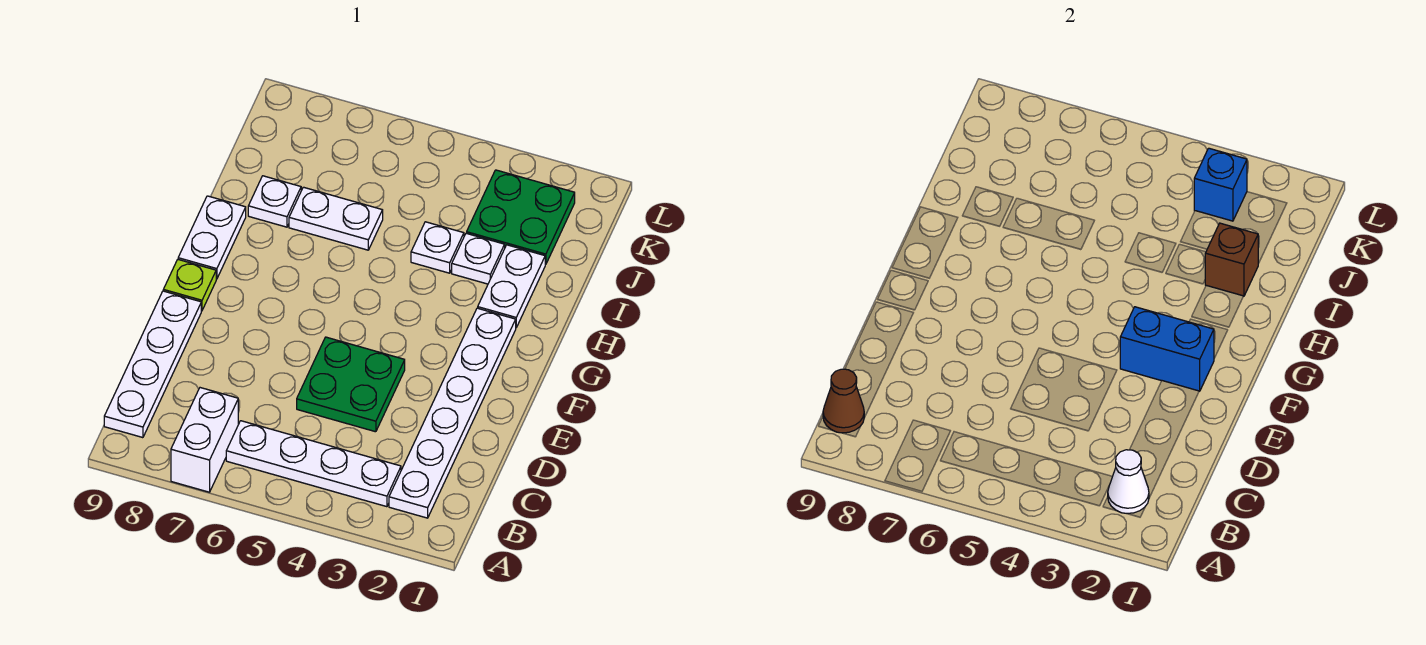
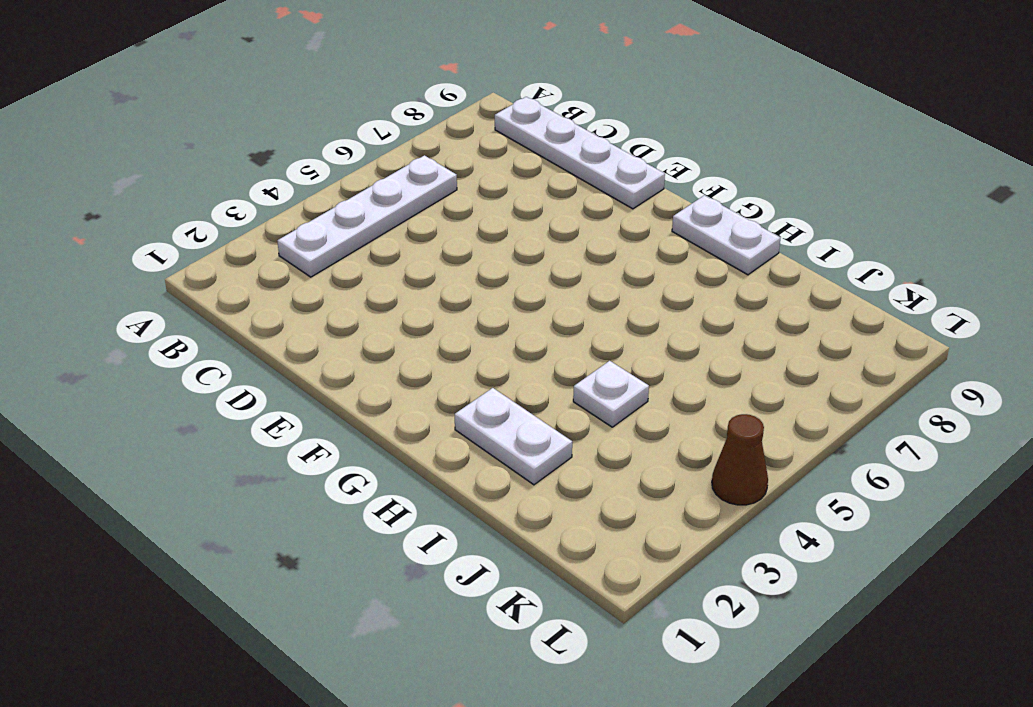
brown cone L4 level 1 -> brown cone B9 level 2
none -> white brick A7:B7 level 1
none -> white plate B2:G2 level 1
none -> green plate D4:E5 level 1

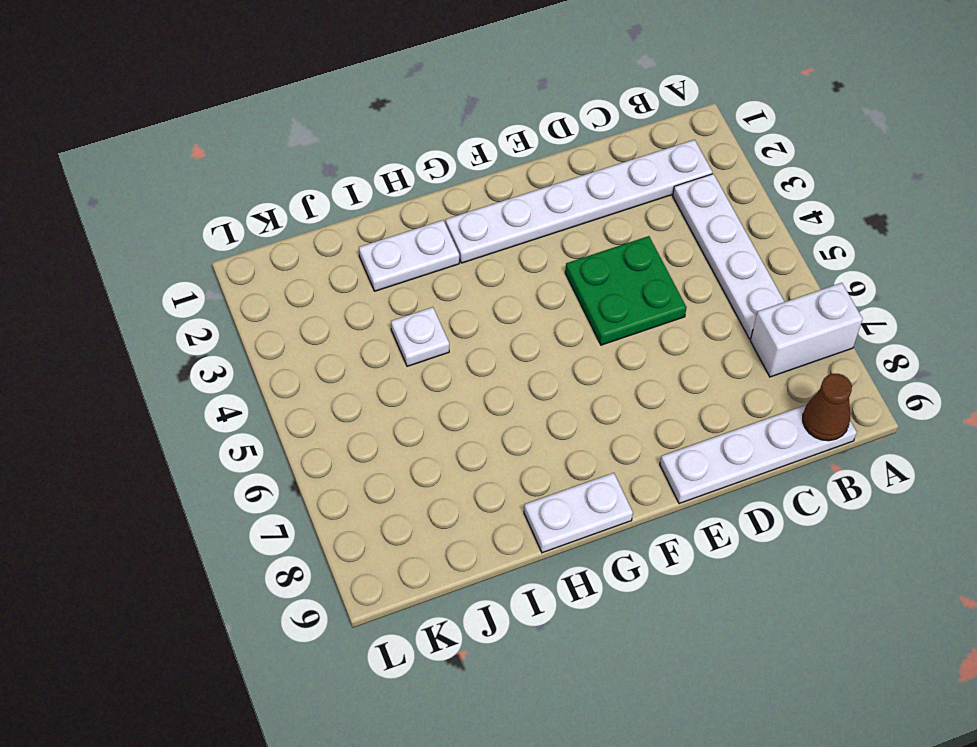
none -> lime plate F9 level 1
none -> white plate I3 level 1
none -> white plate I6:I7 level 1

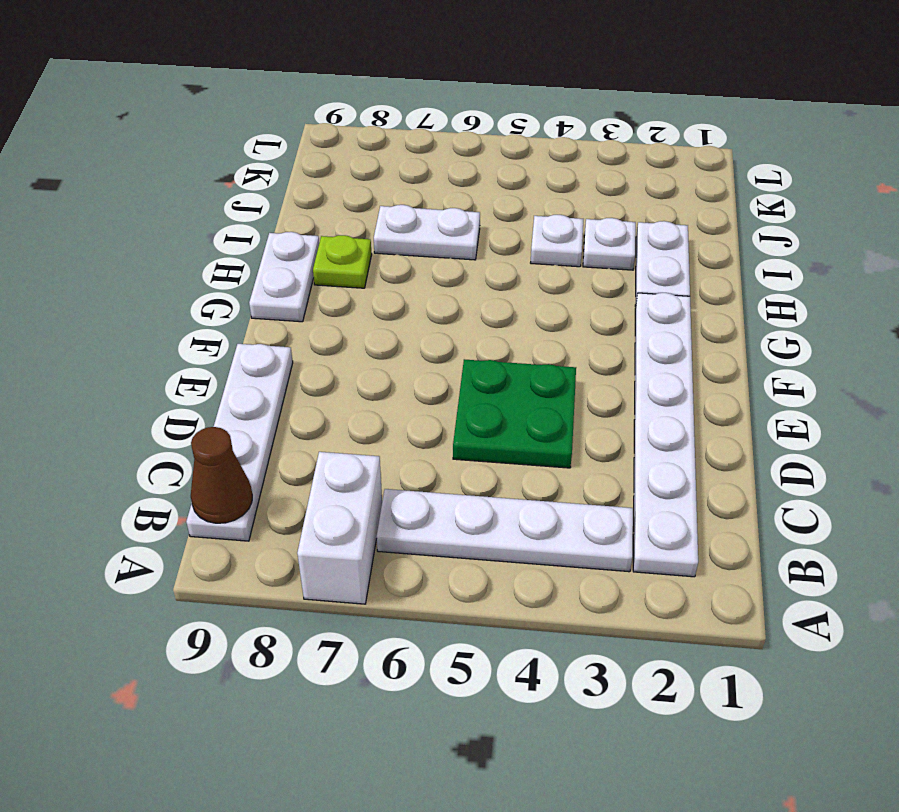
lime plate H8 level 1 -> lime plate F9 level 1
none -> white plate I8 level 1
none -> green plate J2:K3 level 1
none -> white cone B2 level 2

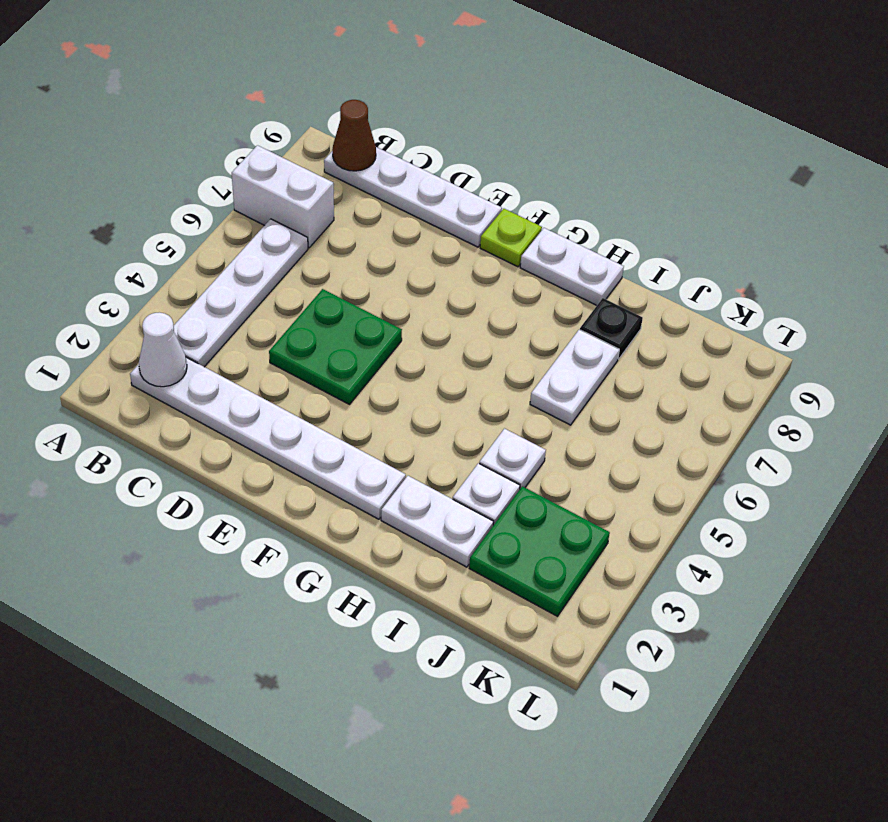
black plate I8 level 1 -> white plate I8 level 1
none -> blue brick F2:F3 level 2
none -> brown brick I2 level 2
none -> blue brick K3 level 2

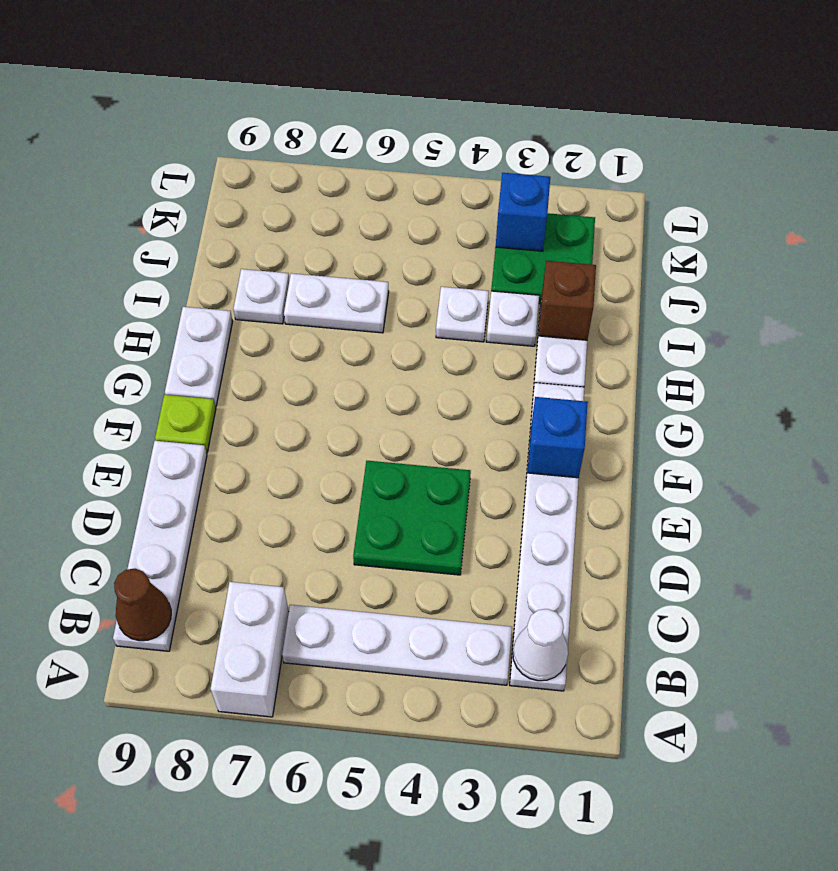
blue brick F2 level 2 -> blue brick F2:F3 level 2

